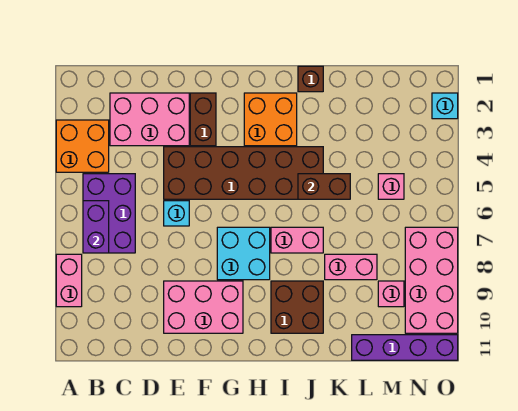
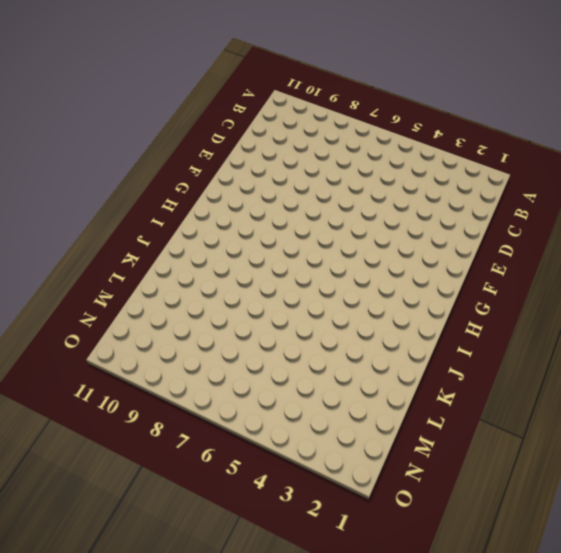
none -> orange brick A3:B4 level 1
none -> pink brick A8:A9 level 1
none -> purple brick B5:C7 level 1

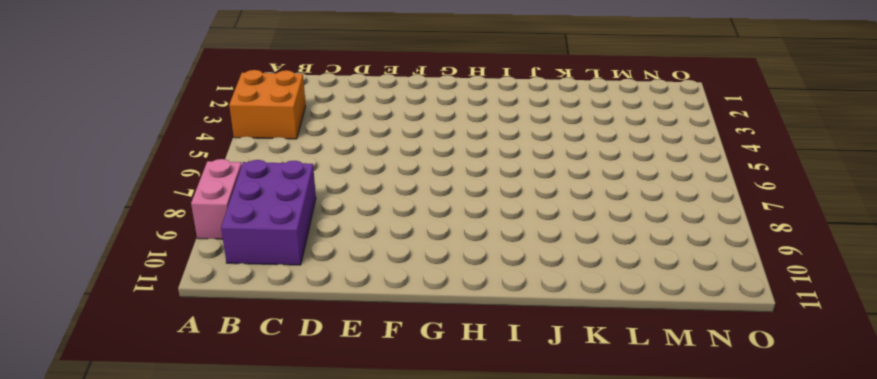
purple brick B8:C10 level 1 -> purple brick B5:C7 level 1
none -> pink brick C2:E3 level 1
none -> brown brick E4:J5 level 1
none -> cyan brick E6 level 1

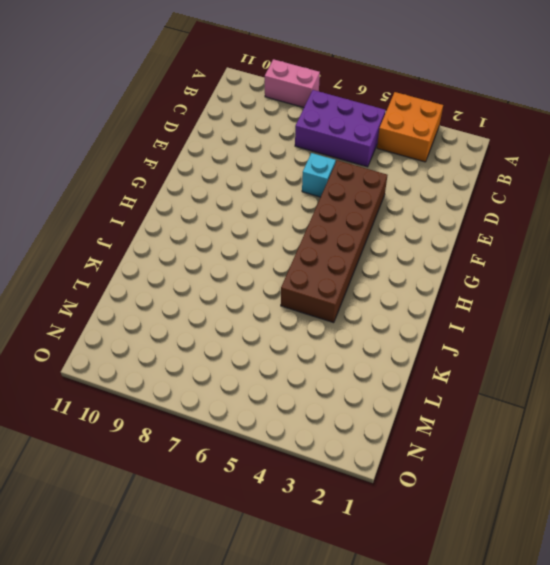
none -> pink brick C2:E3 level 1
none -> pink brick E9:G10 level 1
none -> brown brick F2:F3 level 1

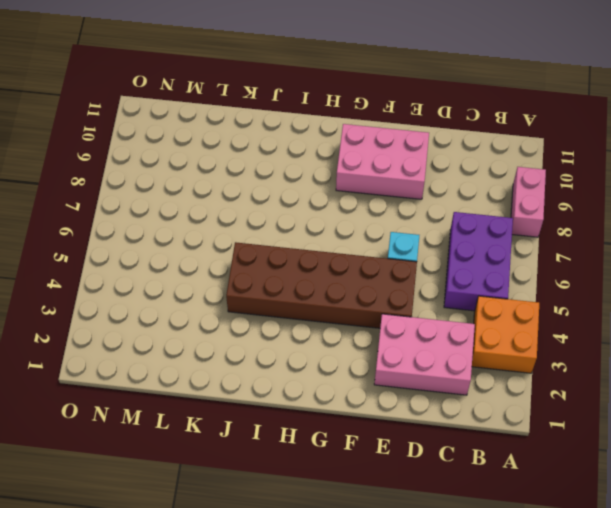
none -> brown brick F2:F3 level 1
none -> cyan brick G7:H8 level 1
none -> orange brick H2:I3 level 1

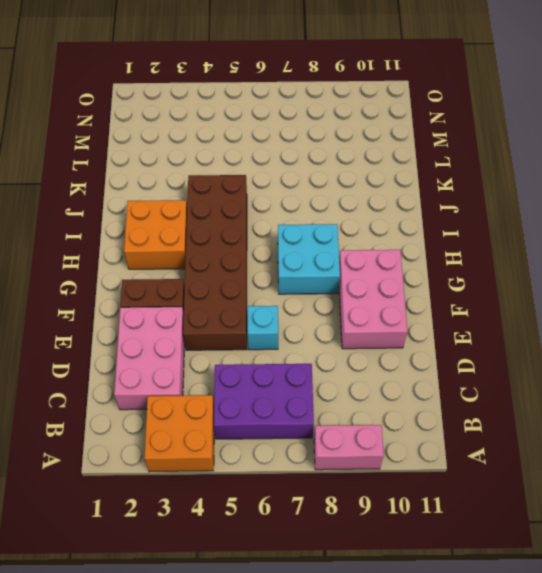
none -> pink brick I7:J7 level 1
none -> brown brick I9:J10 level 1
none -> brown brick J1 level 1

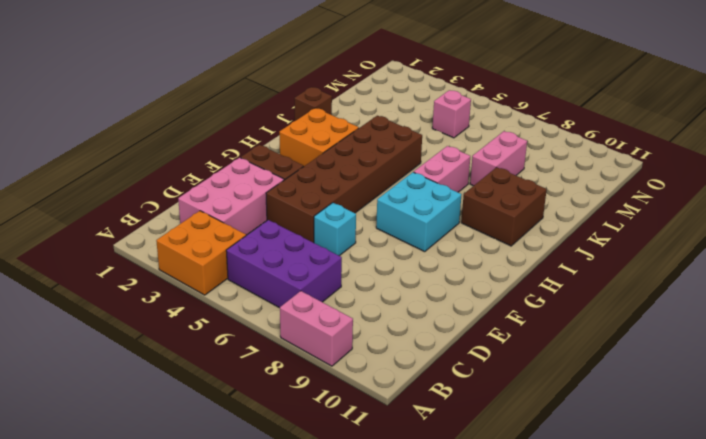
none -> pink brick E9:G10 level 1
none -> purple brick L11:O11 level 1
none -> pink brick M9 level 1

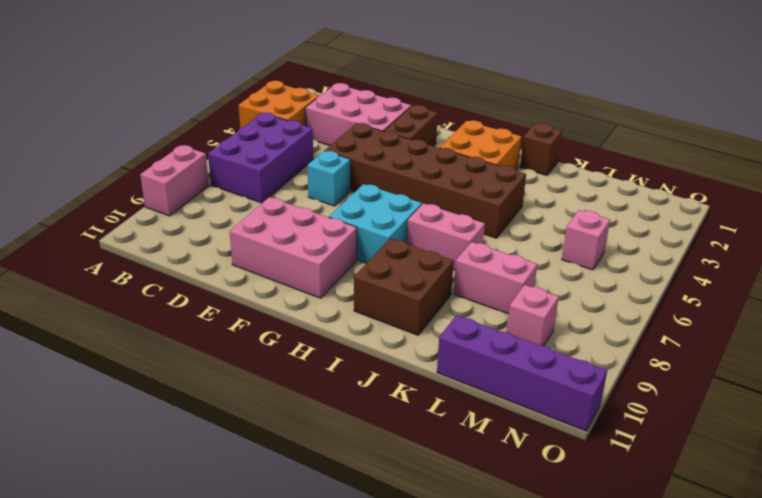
none -> pink brick N7:O10 level 1
none -> cyan brick O2 level 1
none -> purple brick B6:B7 level 2

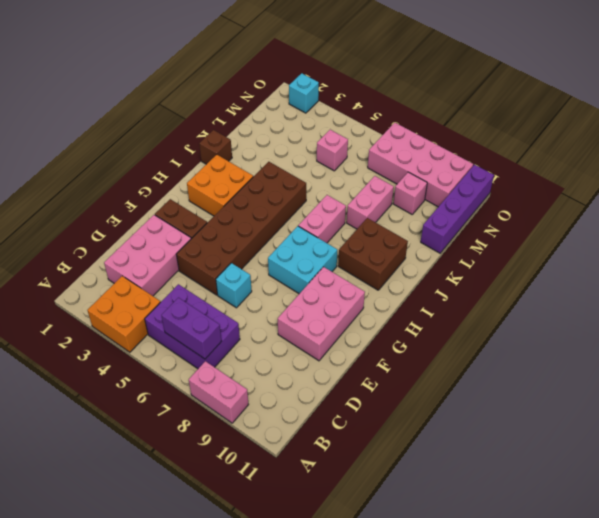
none -> brown brick J5:K5 level 2

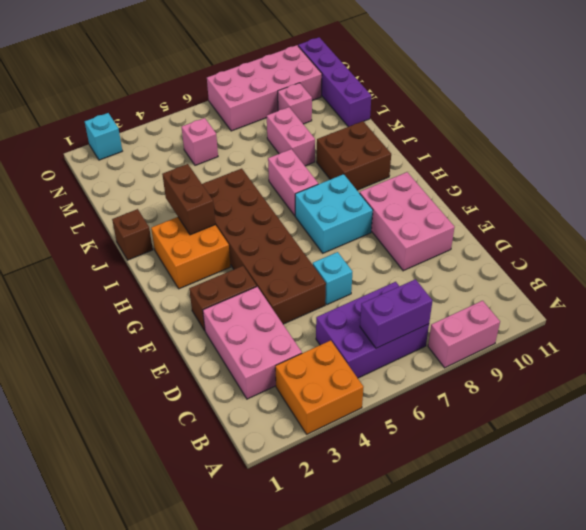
brown brick I3:J3 level 2 -> brown brick J5:K5 level 2

